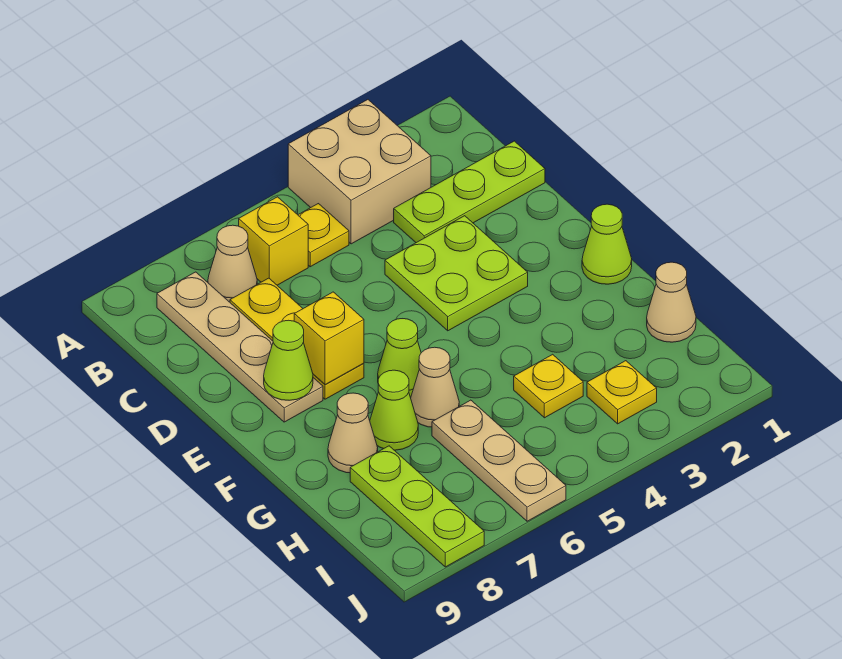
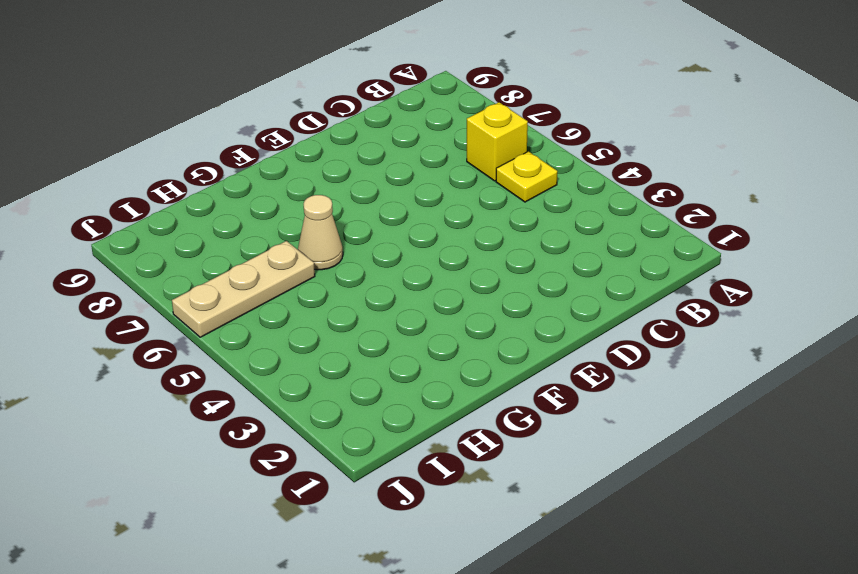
none -> tan brick A3:B4 level 1
none -> tan cone B7 level 1
none -> tan plate B8:E8 level 1

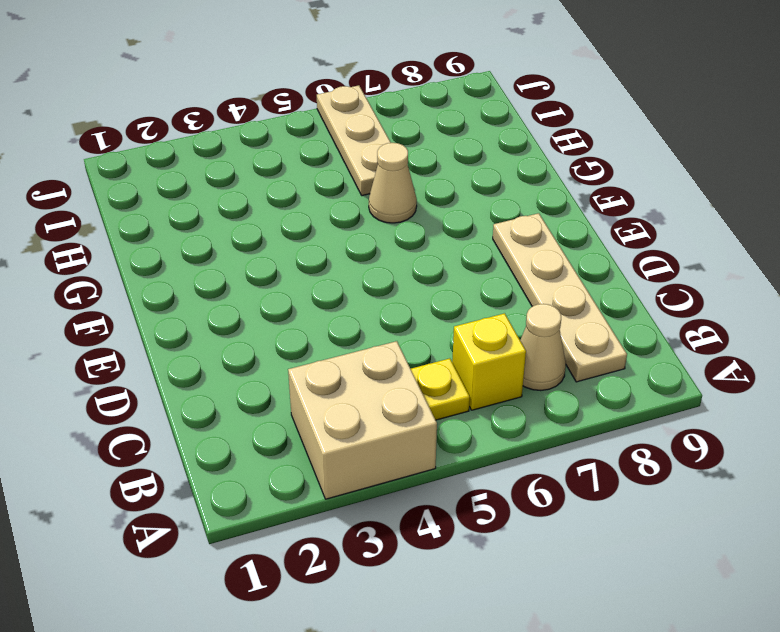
none -> lime plate C1:C3 level 1
none -> yellow plate C7:E7 level 1
none -> lime plate D3:E4 level 1

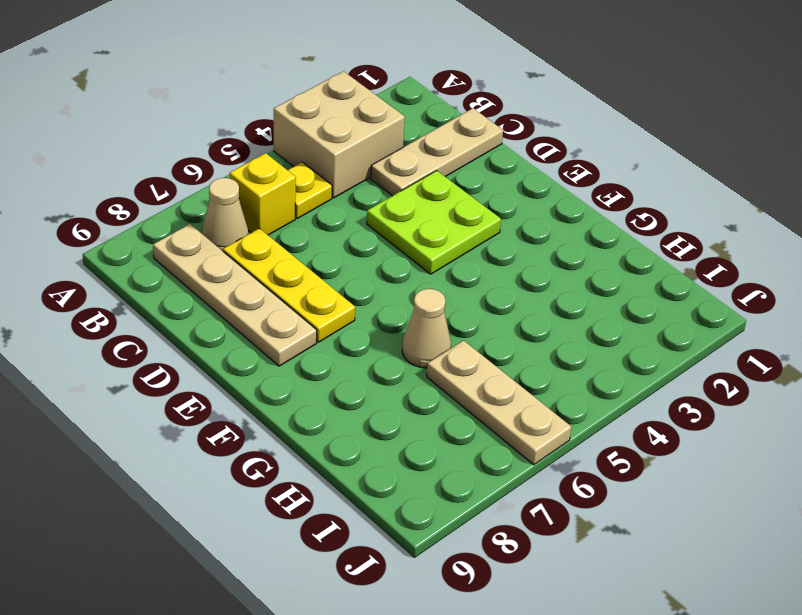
tan plate C1:C3 level 1 -> lime plate C1:C3 level 1
none -> lime cone F1 level 1
none -> lime cone F6 level 1
none -> lime cone G7 level 1

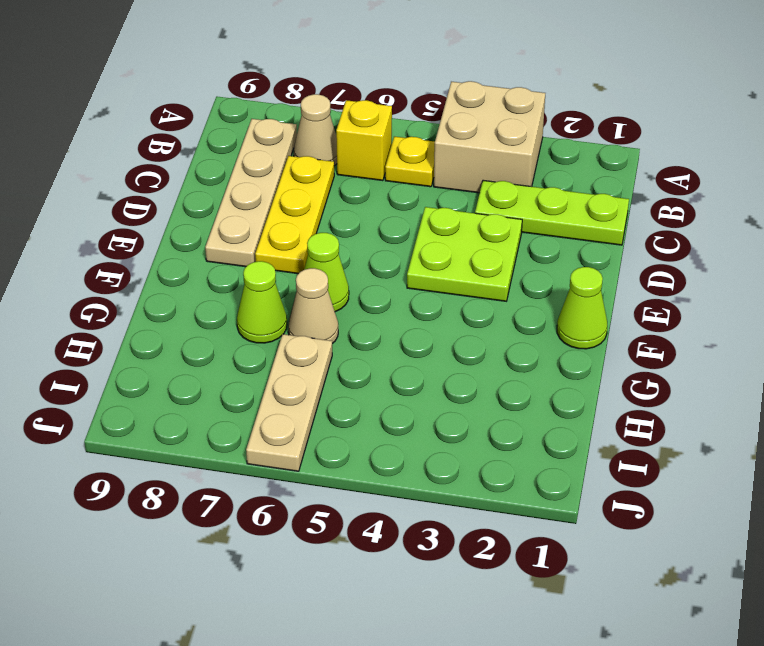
none -> tan cone G8 level 1
none -> tan cone H1 level 1
none -> yellow plate H4 level 1

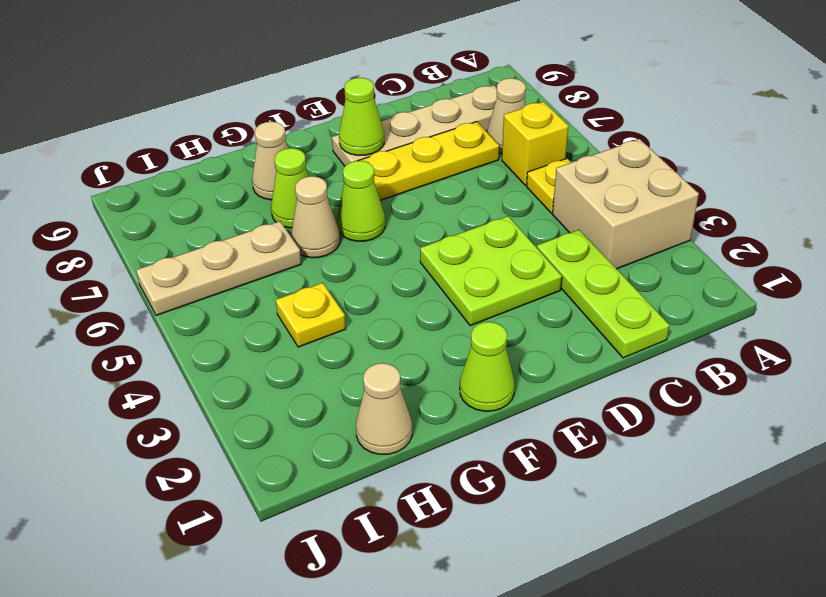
none -> lime plate H8:J8 level 1
none -> yellow plate I3 level 1
none -> yellow brick E7 level 2

